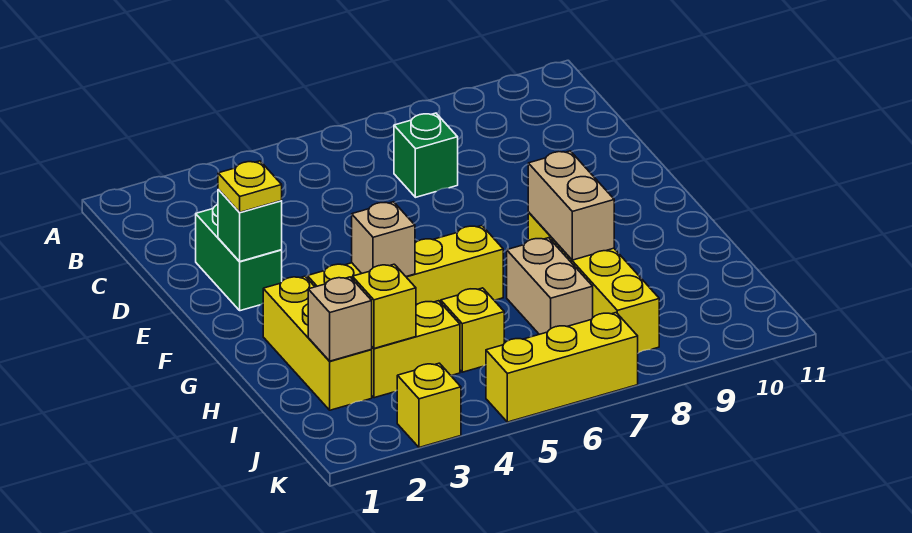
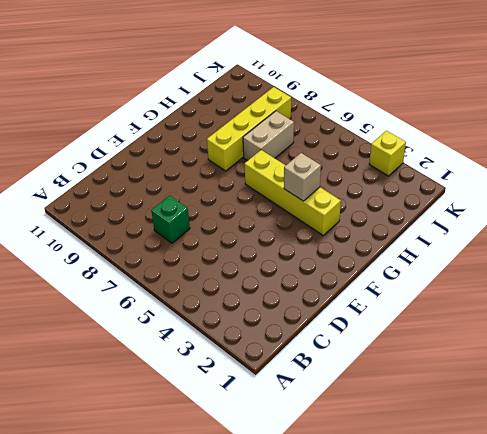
none -> green brick D2:E2 level 1
none -> yellow brick G2:I2 level 1
none -> yellow brick I3:I4 level 1

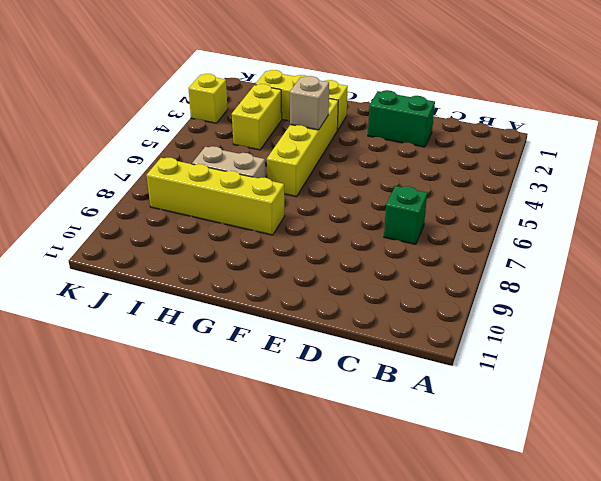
none -> yellow brick I5 level 1
none -> yellow brick K5:K7 level 1
none -> green brick E2 level 2

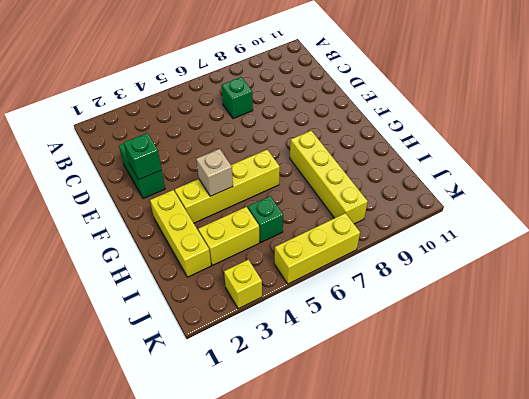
green brick I5 level 1 -> yellow brick I5 level 1
none -> tan brick H7:I7 level 1
none -> tan brick G8:H8 level 2
none -> tan brick I2 level 2

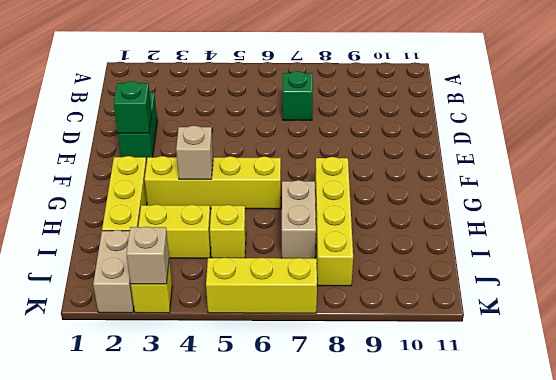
tan brick J2:K2 level 1 -> tan brick G8:H8 level 2
tan brick K3 level 2 -> tan brick I2 level 2
none -> yellow brick I3 level 2
none -> yellow plate E2 level 3

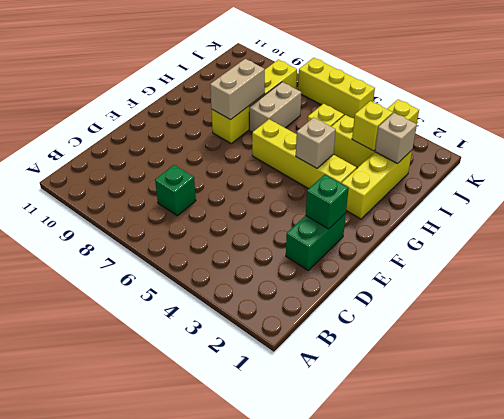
none -> yellow plate E2 level 3

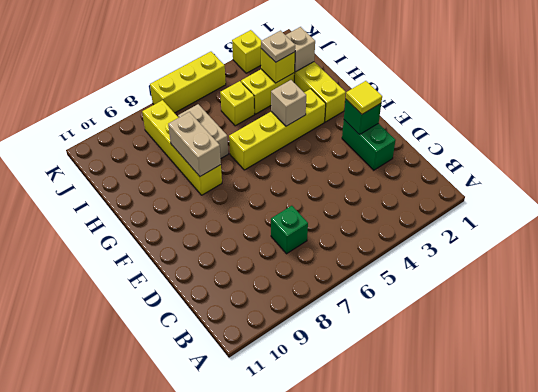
yellow tile E2 level 3 -> yellow plate E2 level 3
tan plate I3 level 3 -> none

